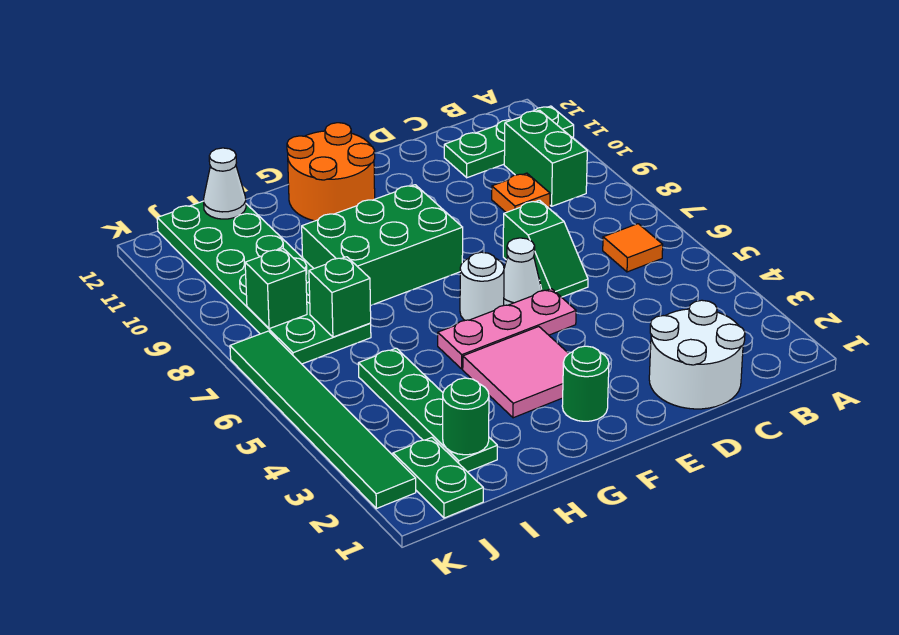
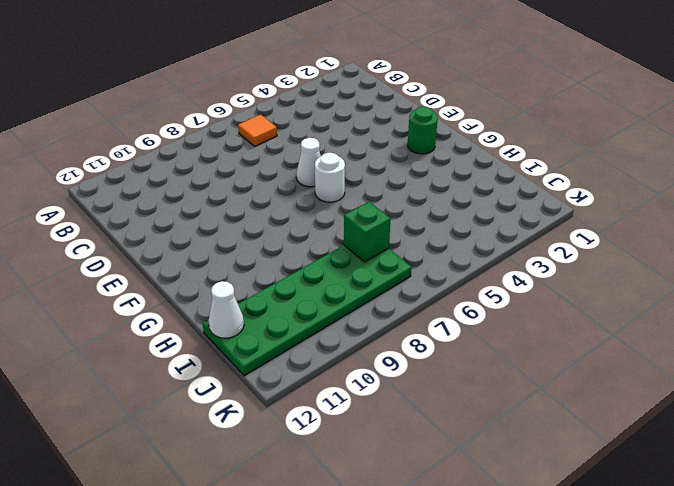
none -> green plate A11:C11 level 1
none -> green brick B9:B10 level 1
none -> white round brick C1:D2 level 1

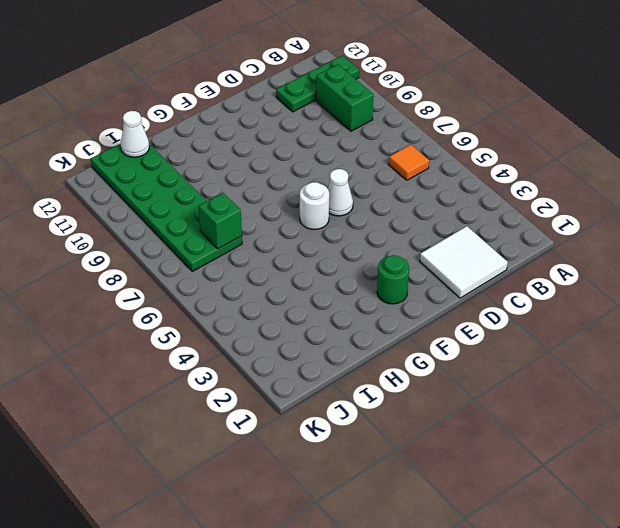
white tile C1:D2 level 1 -> white round brick C1:D2 level 1
none -> orange plate C9 level 1
none -> green slope D6:D7 level 1 top 7
none -> pink plate E5:G5 level 1

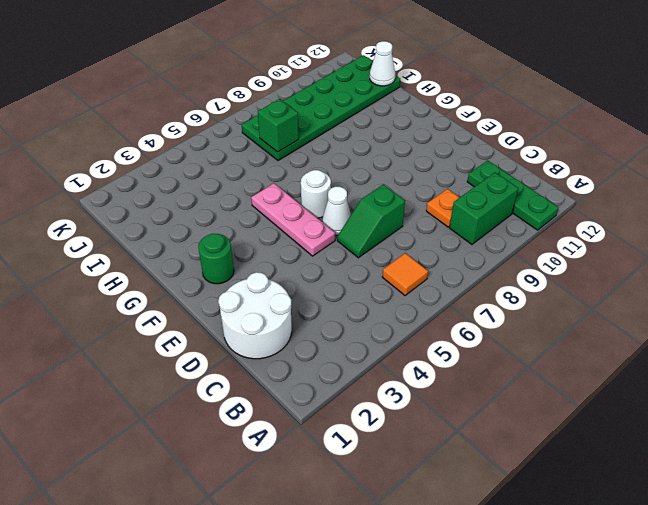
none -> pink tile F3:G4 level 1
none -> green brick F8:H9 level 1
none -> orange round brick F11:G12 level 1

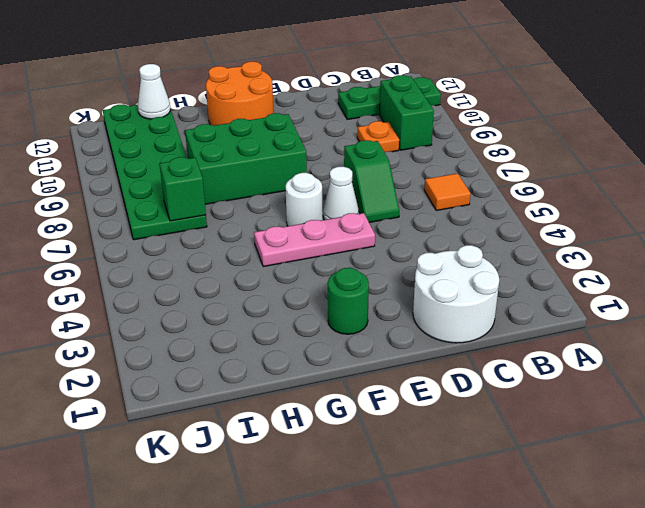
none -> pink tile F3:G4 level 1
none -> green plate I2:I5 level 1
none -> green plate J1:J2 level 1

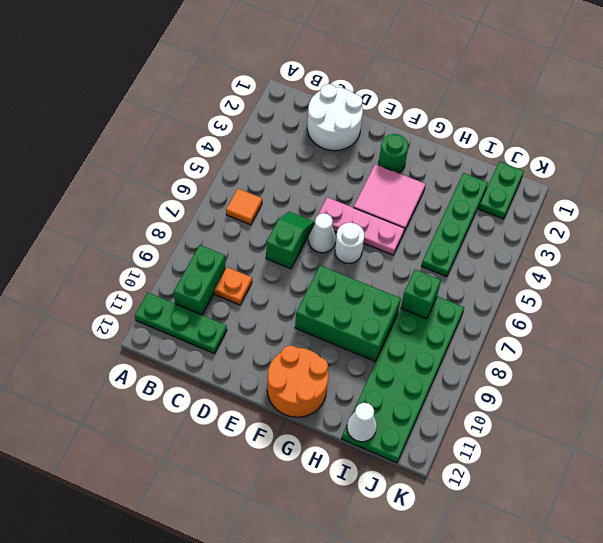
none -> green tile K2:K7 level 1
none -> green round brick I2 level 2
none -> green brick J8 level 2

